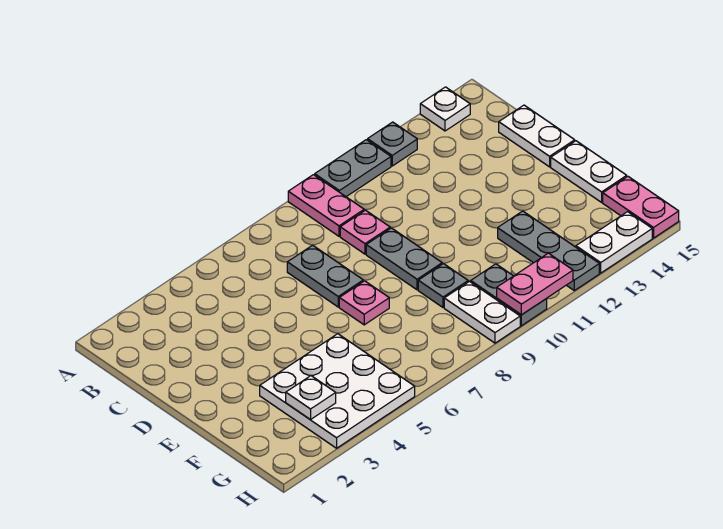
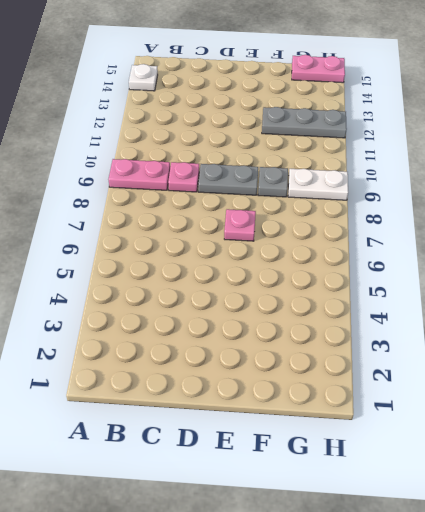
none -> grey plate A10:A11 level 1
none -> grey plate A12 level 1
none -> grey plate C7:D7 level 1

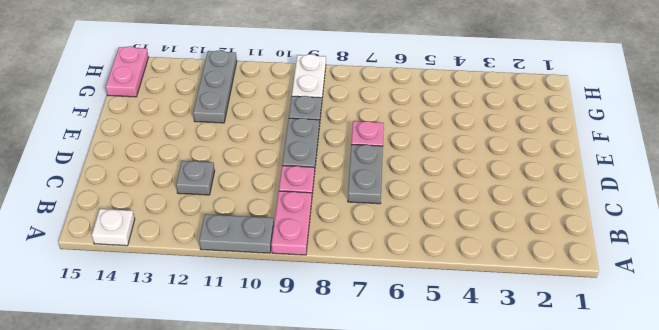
grey plate C12 level 1 -> grey plate A12 level 1
none -> white plate C15:D15 level 1
none -> white plate E15:F15 level 1
none -> white plate F3:H5 level 1

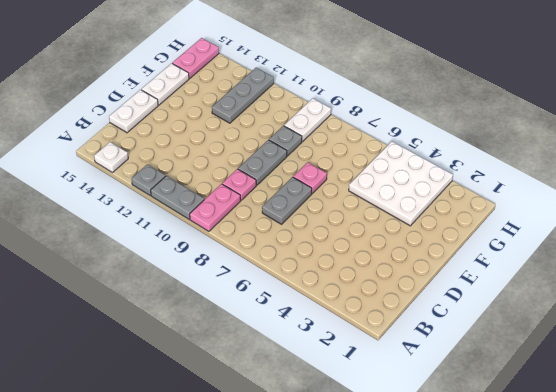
none -> grey plate G10:H10 level 1
none -> white plate H13:H14 level 1
none -> white plate G3 level 2

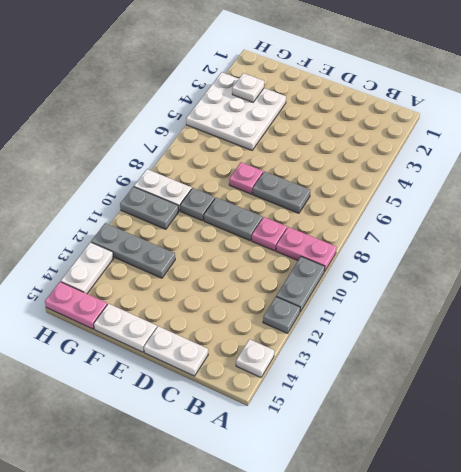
none -> pink plate H10:H11 level 2

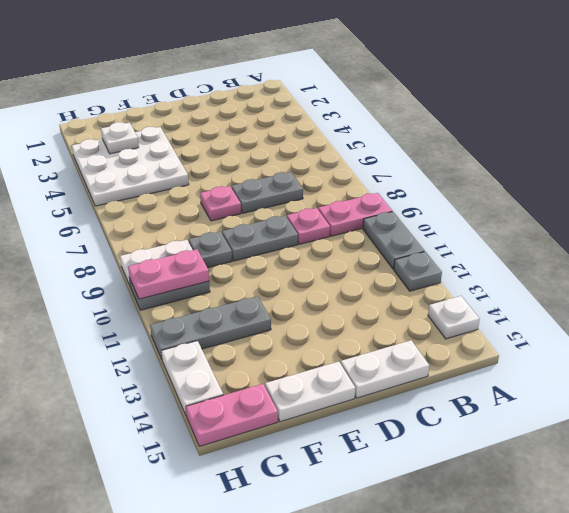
pink plate G10:H10 level 2 -> pink plate H10:H11 level 2

